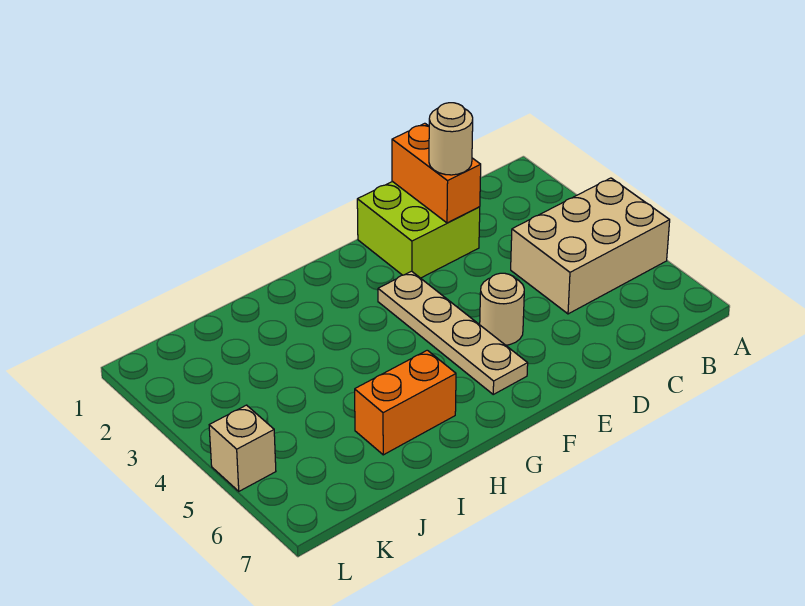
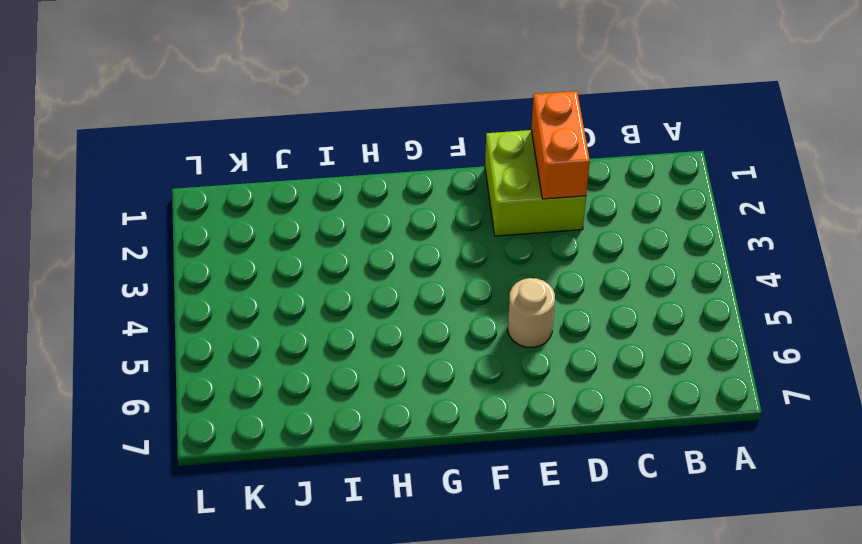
none -> tan brick A4:C5 level 1
none -> tan plate F3:F6 level 1

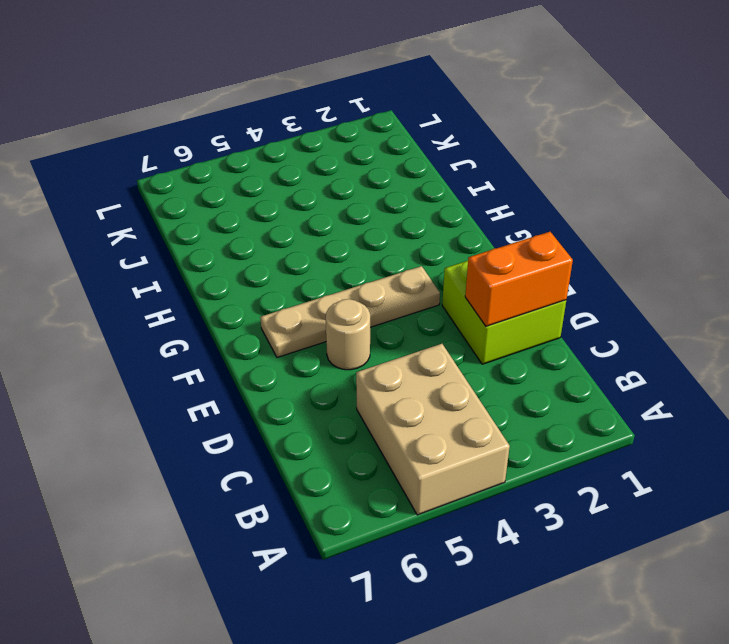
none -> orange brick H6:I6 level 1
none -> tan brick L5 level 1

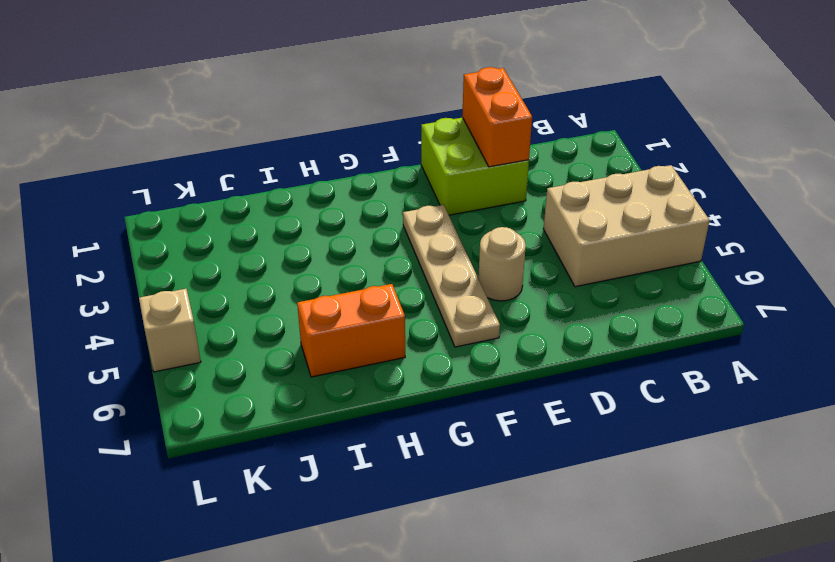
none -> tan round brick D2 level 3

